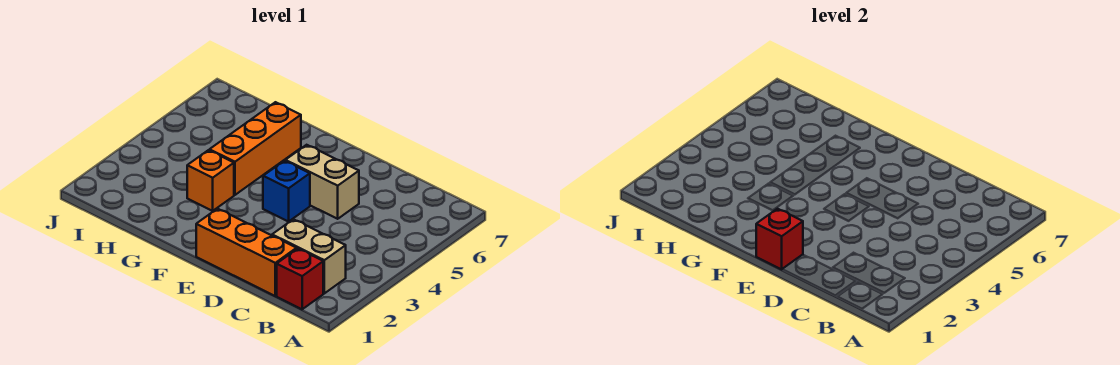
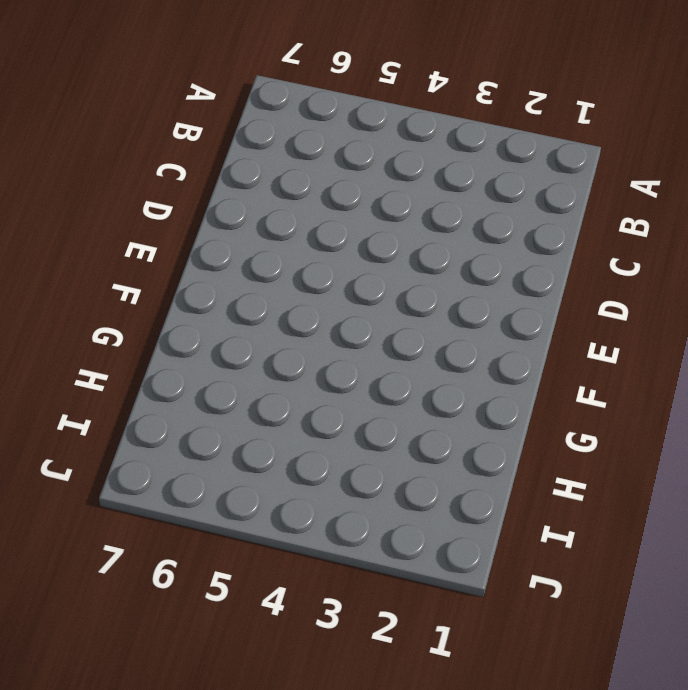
none -> red brick B1 level 1
none -> tan brick B2:C2 level 1

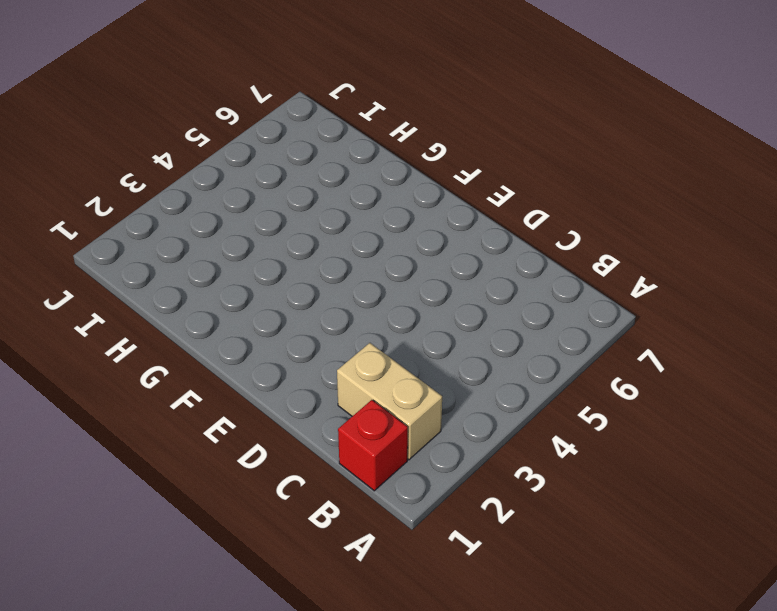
none -> orange brick C1:E1 level 1
none -> tan brick D5:E5 level 1

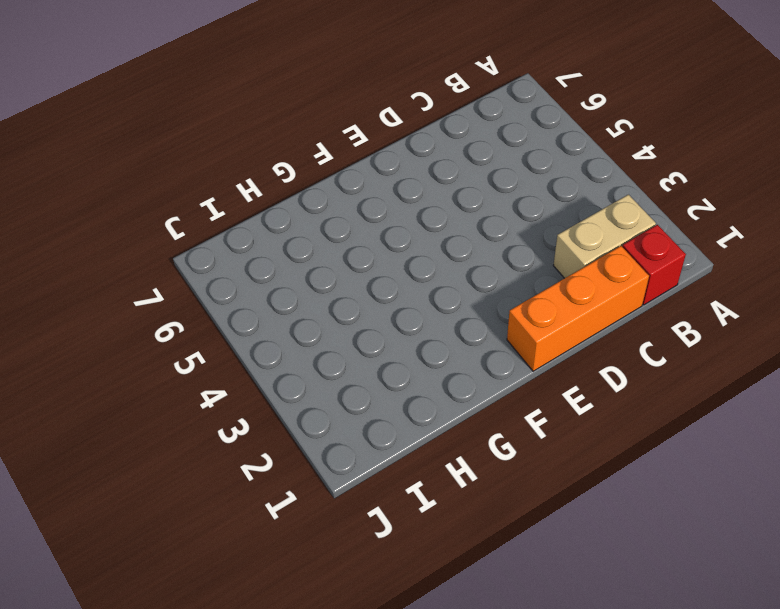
none -> tan brick D5:E5 level 1
none -> blue brick E4 level 1

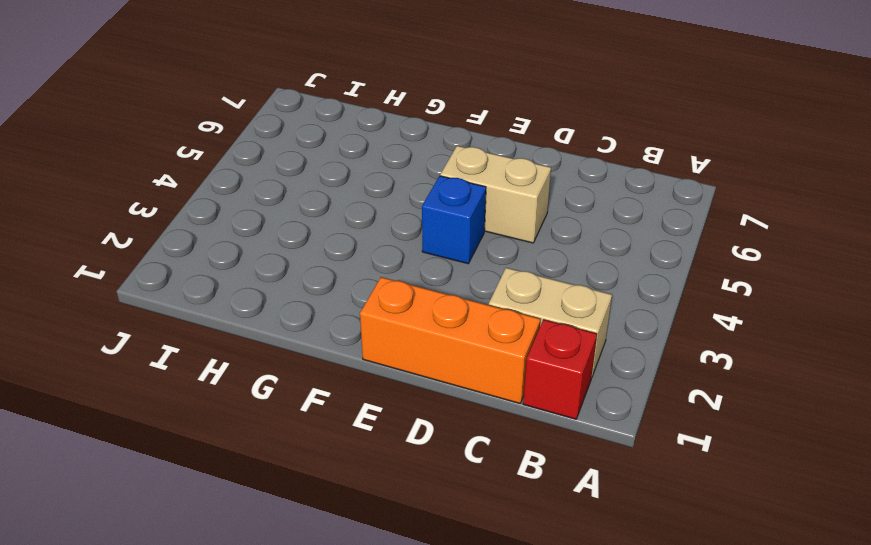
none -> orange brick G3 level 1
none -> orange brick G4:G6 level 1

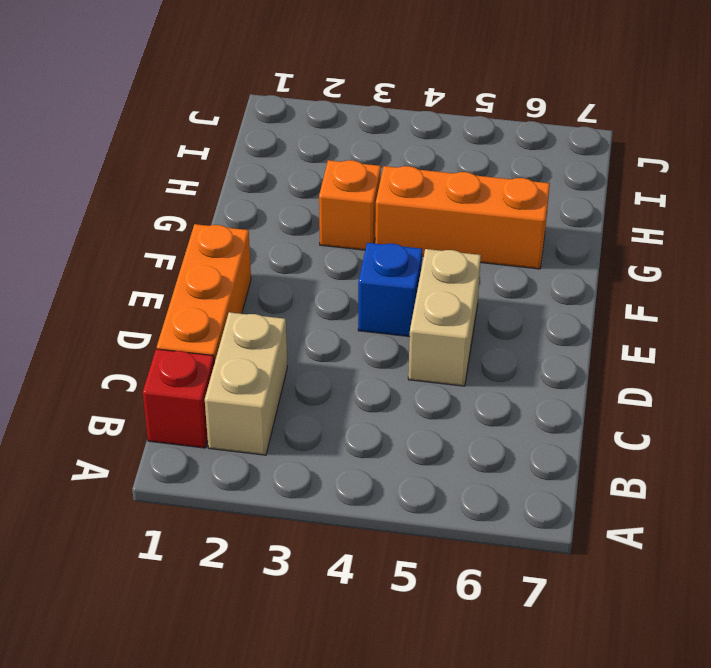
none -> red brick E1 level 2

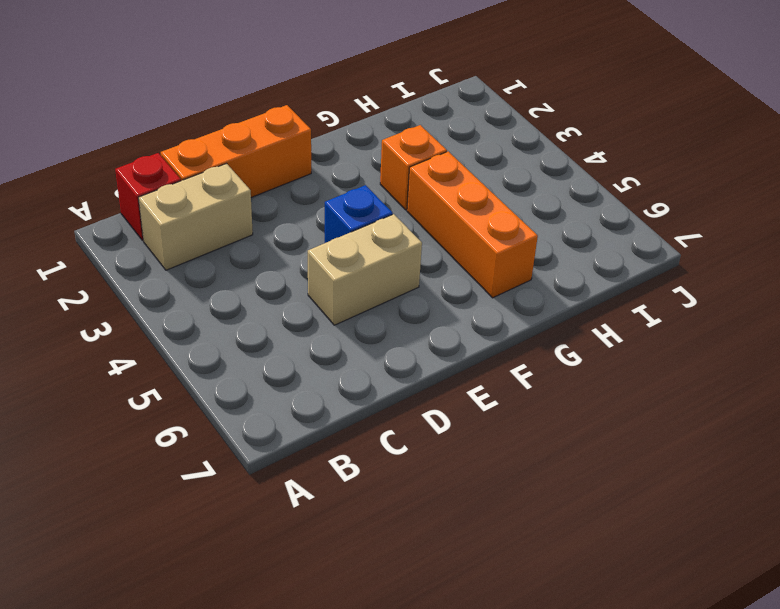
none -> red brick E1 level 2

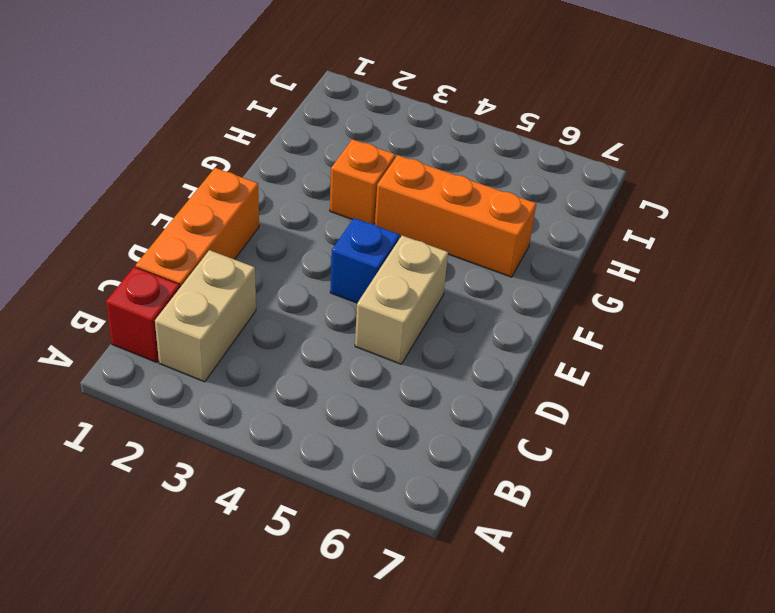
none -> red brick E1 level 2

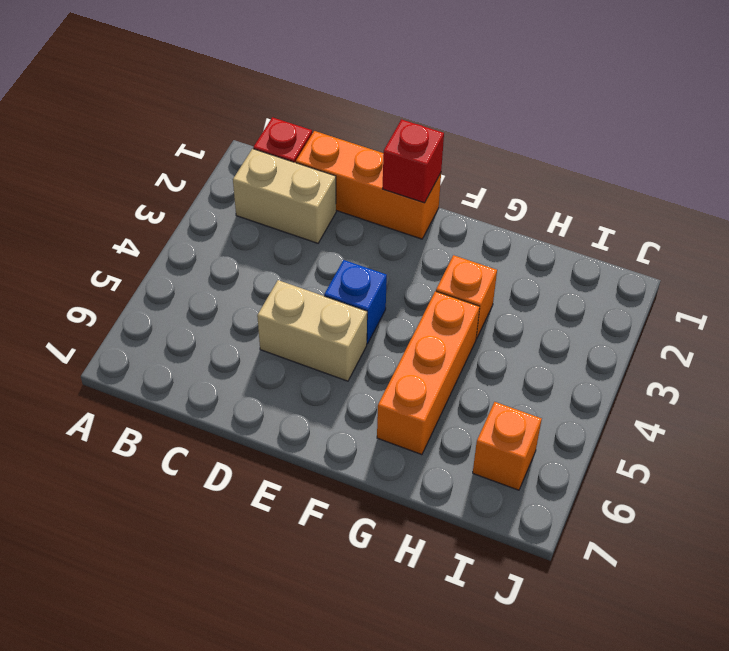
orange brick I6 level 1 -> none

